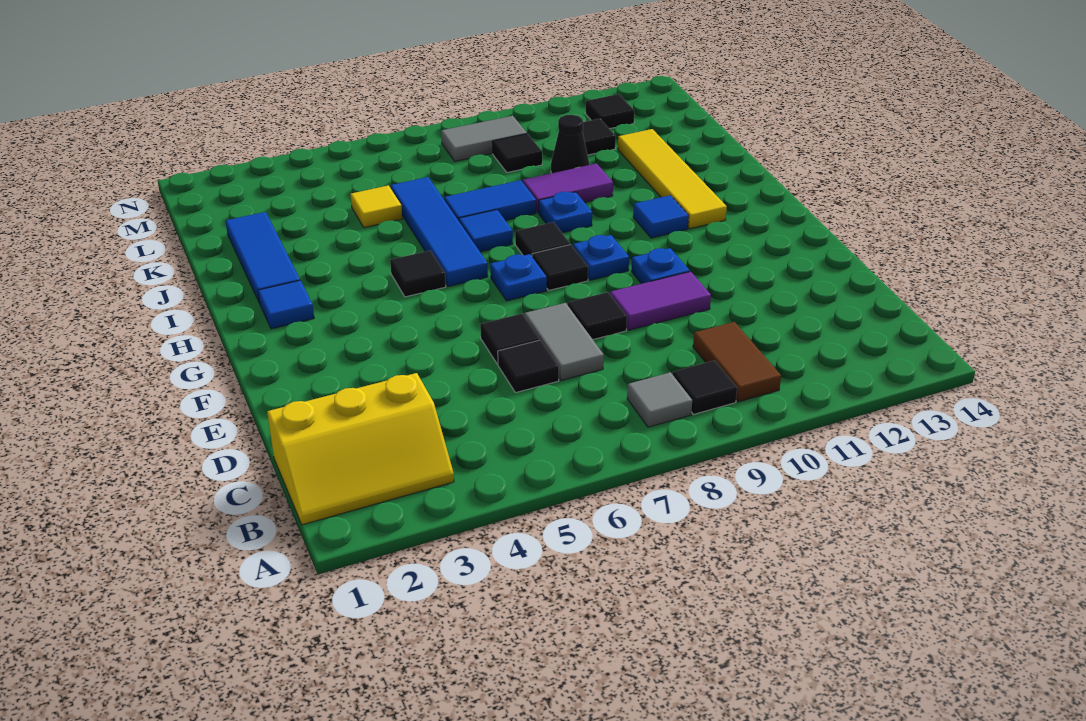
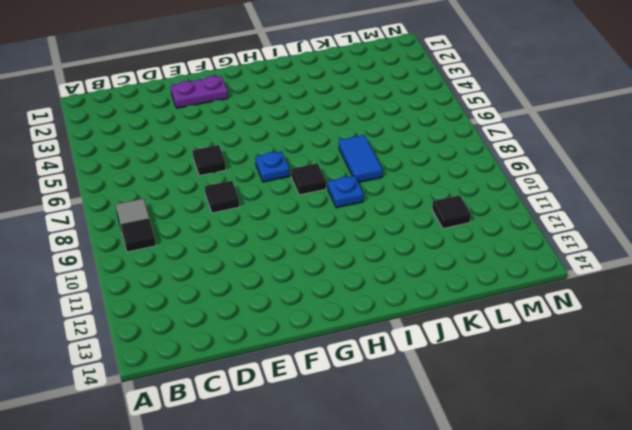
purple plate E2:F2 level 1 -> none
none -> yellow slope B1:C3 level 1 top C
none -> brown tile B10:C10 level 1
none -> black tile D6 level 1
none -> grey tile D7:E7 level 1

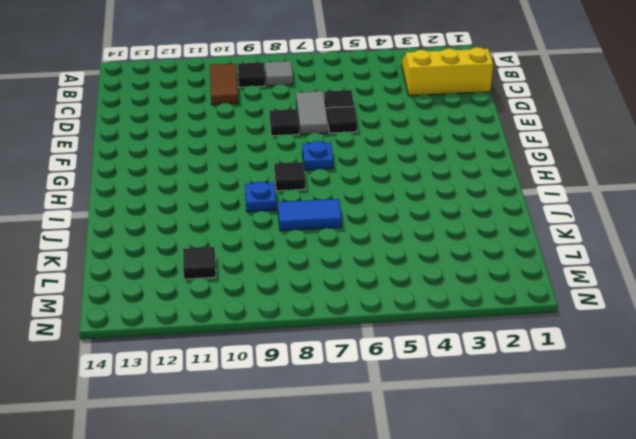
none -> purple tile E9:E10 level 1
none -> blue plate F10 level 1
none -> black tile G8 level 1
none -> blue plate G9 level 1

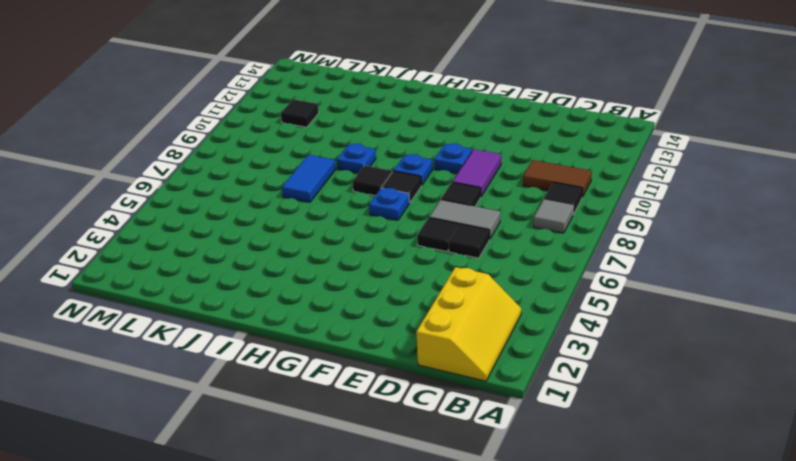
none -> blue tile H2 level 1
none -> black tile H5 level 1
none -> blue tile H6:K6 level 1
none -> blue tile H11 level 1

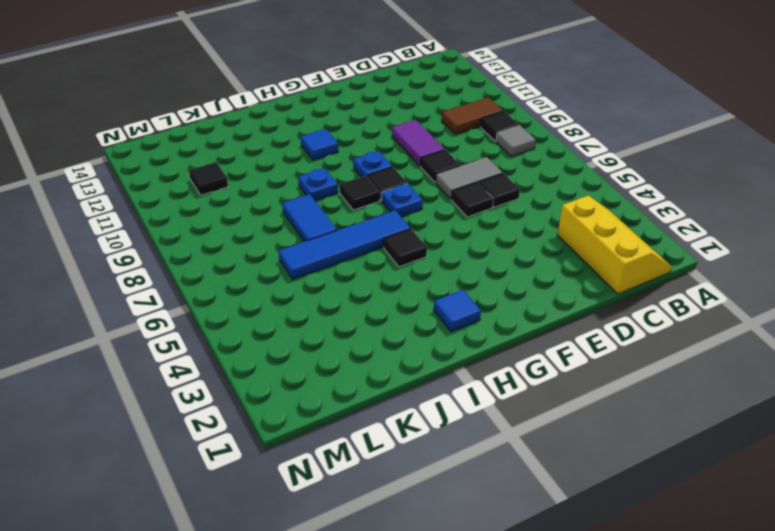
none -> blue plate F10 level 1
none -> yellow tile H12:K12 level 1
none -> blue tile I2:K2 level 1
none -> blue tile I7 level 1

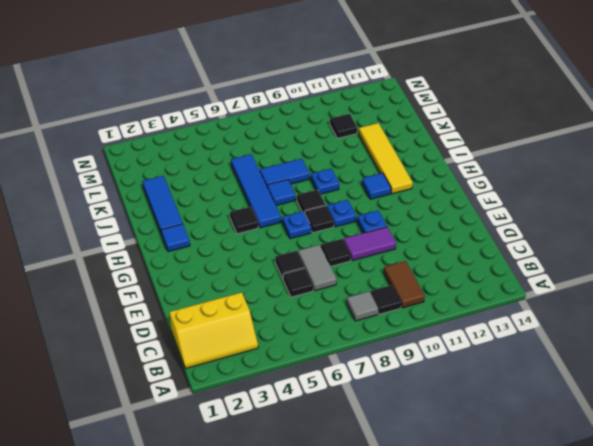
none -> purple tile J9:J10 level 1
none -> yellow tile K5 level 1
none -> black cone K10 level 1
none -> black tile L9 level 1

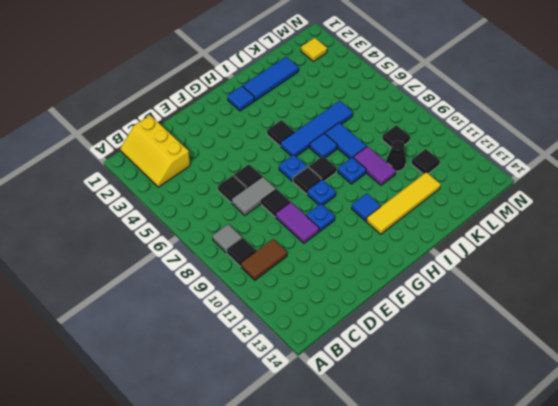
yellow tile M2 level 1 -> yellow tile K5 level 1
none -> grey tile M8:M9 level 1
none -> black tile M12 level 1

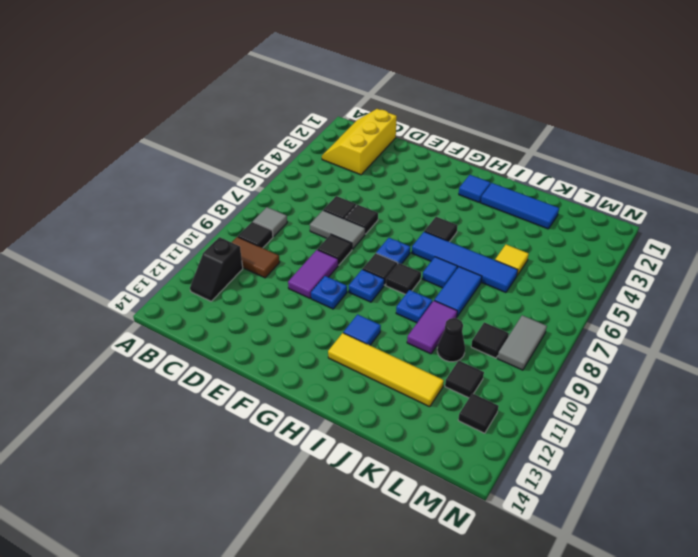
black slope B11:B12 level 1 top 11 -> none

